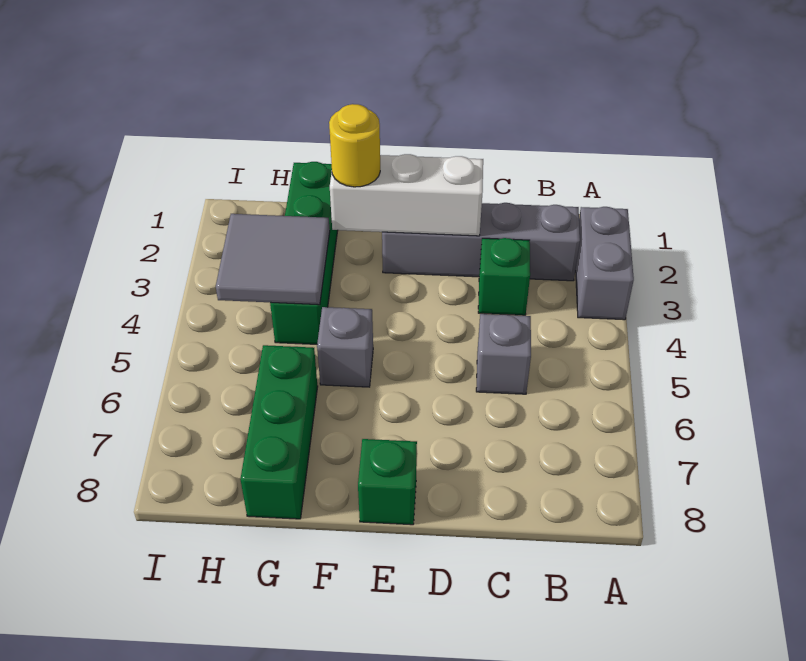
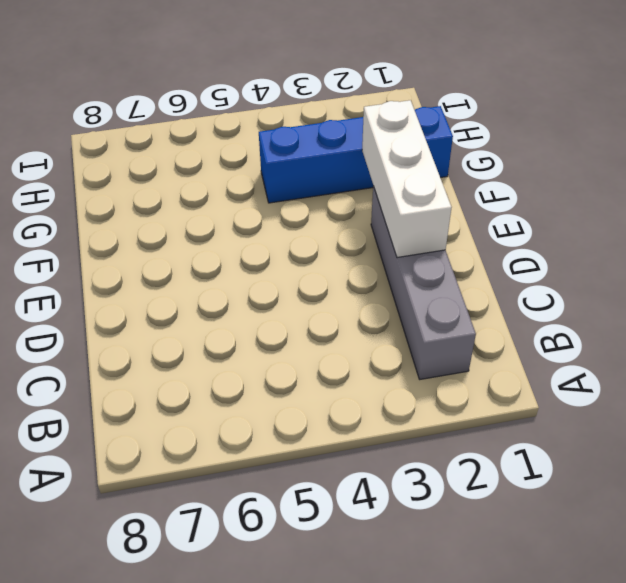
blue brick G1:G4 level 1 -> green brick G1:G4 level 1
none -> grey brick A2:A3 level 1
none -> green brick C3 level 1

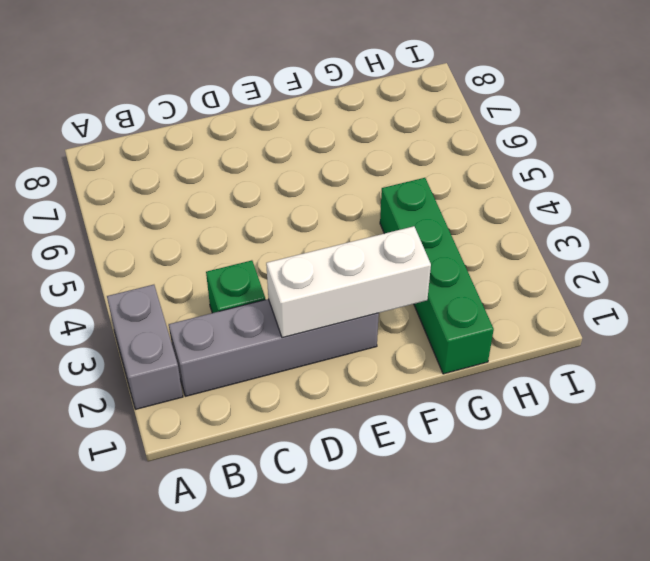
none -> grey brick C5 level 1
none -> green brick E8 level 1

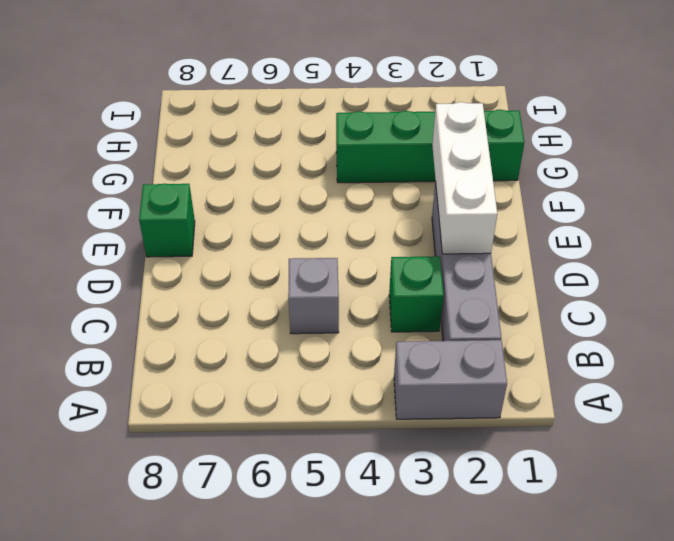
none -> grey brick F5 level 1
none -> green brick G6:G8 level 1

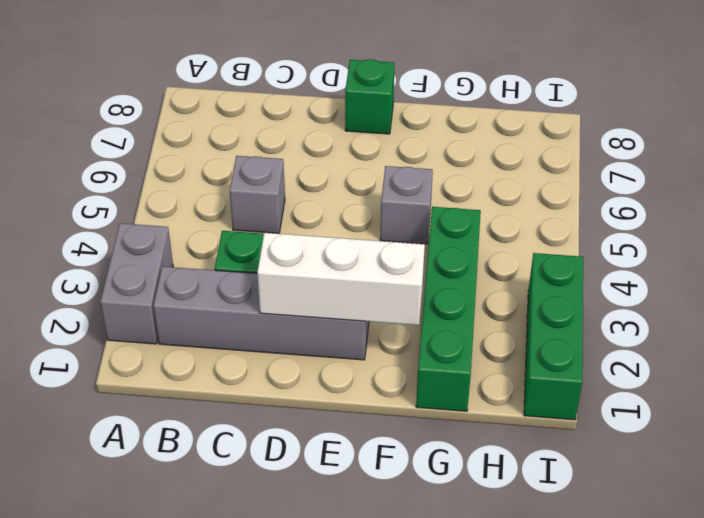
green brick I1:I3 level 1 -> green brick G6:G8 level 1
none -> grey tile G3:H4 level 2
none -> yellow round brick F2 level 3

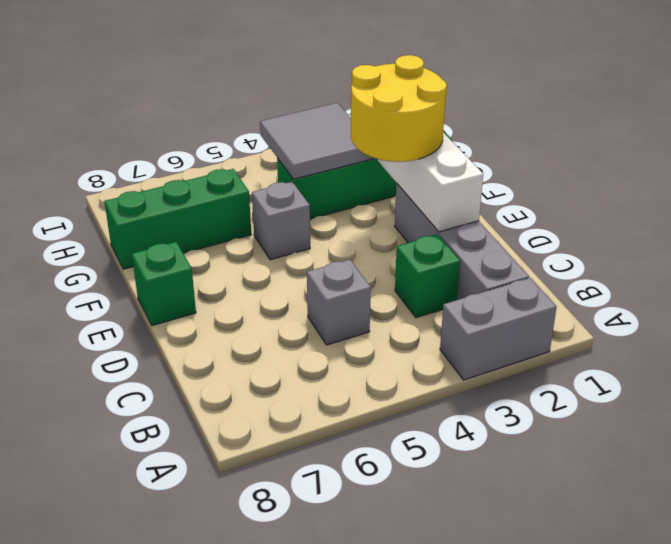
yellow round brick E2:F3 level 3 -> yellow round brick F2 level 3

